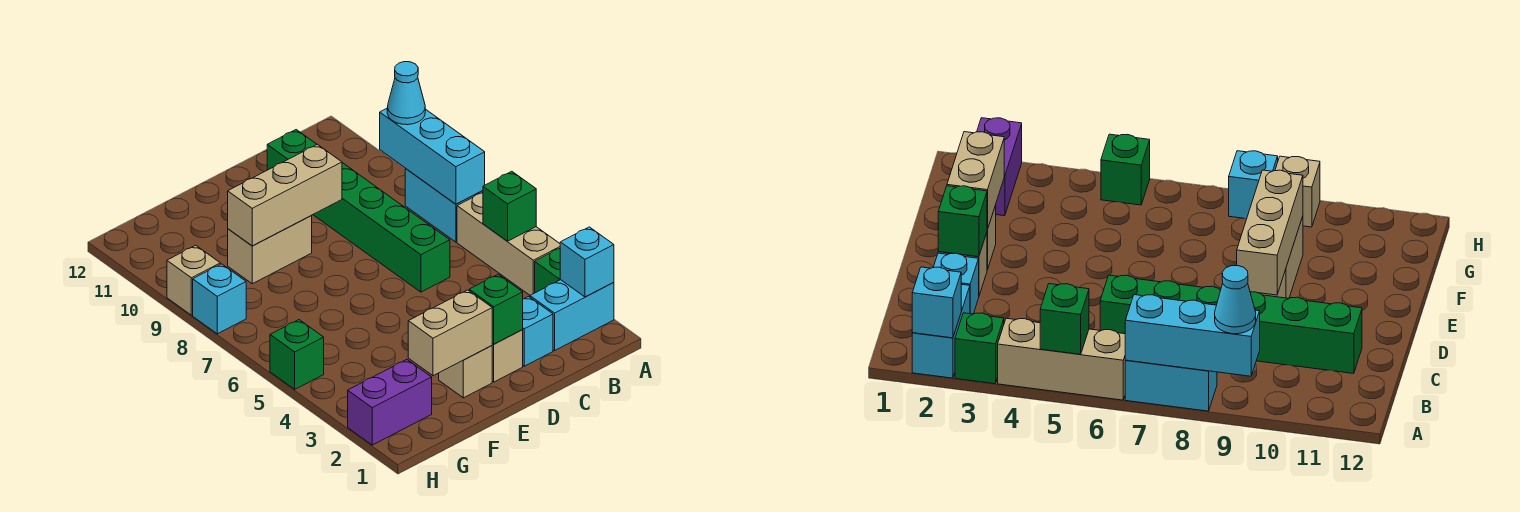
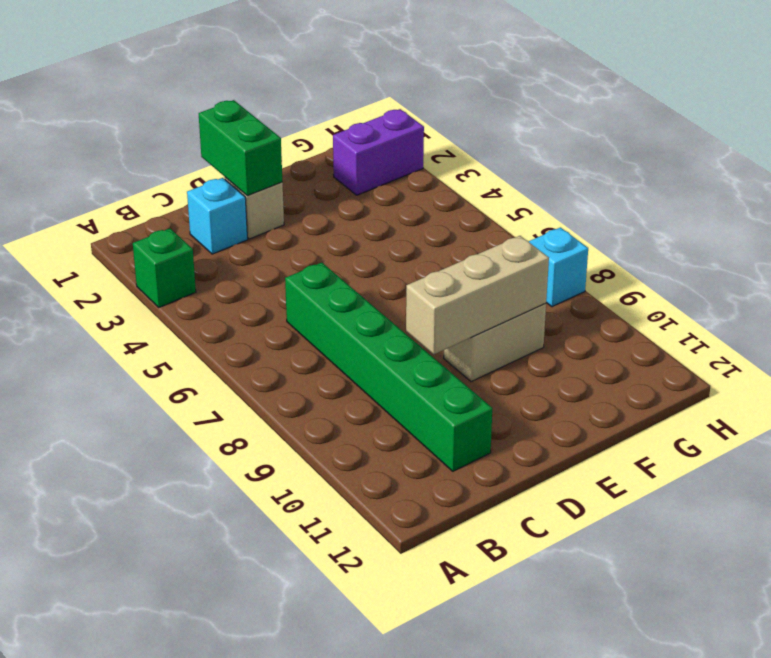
green brick D1:D2 level 2 -> green brick D2 level 2
none -> cyan brick A2:B2 level 1
none -> tan brick A4:A6 level 1
none -> cyan brick A7:A8 level 1

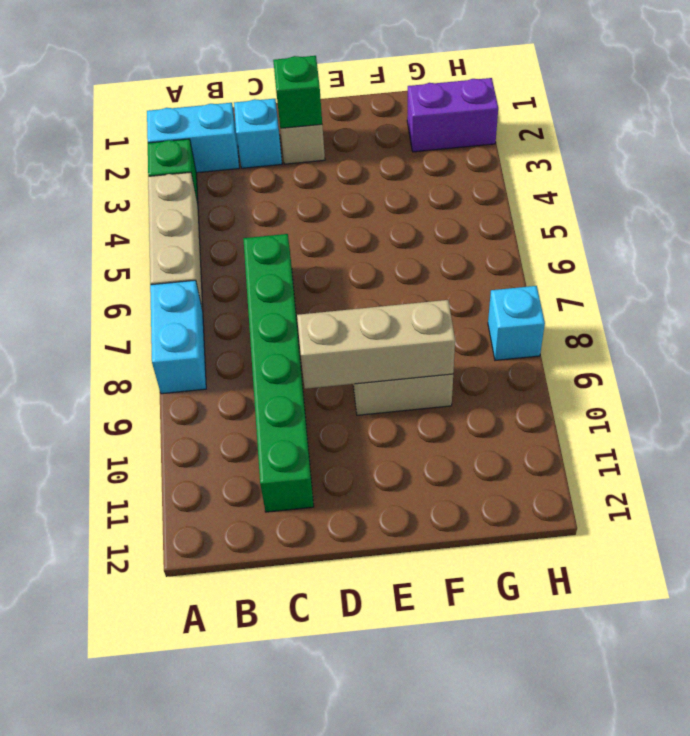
none -> tan brick E2 level 1
none -> green brick H5 level 1
none -> tan brick H9 level 1

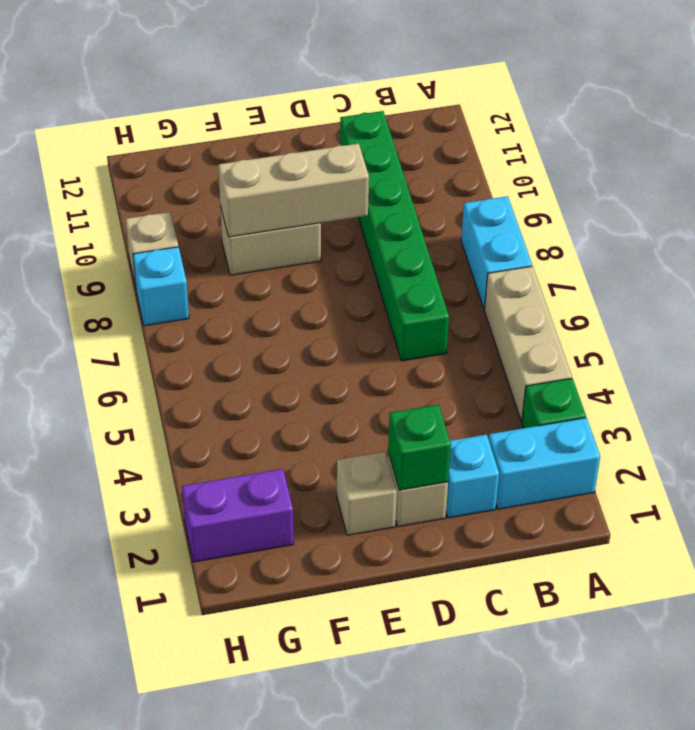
none -> green brick H5 level 1
none -> cyan brick A2 level 2
none -> green brick A5 level 2

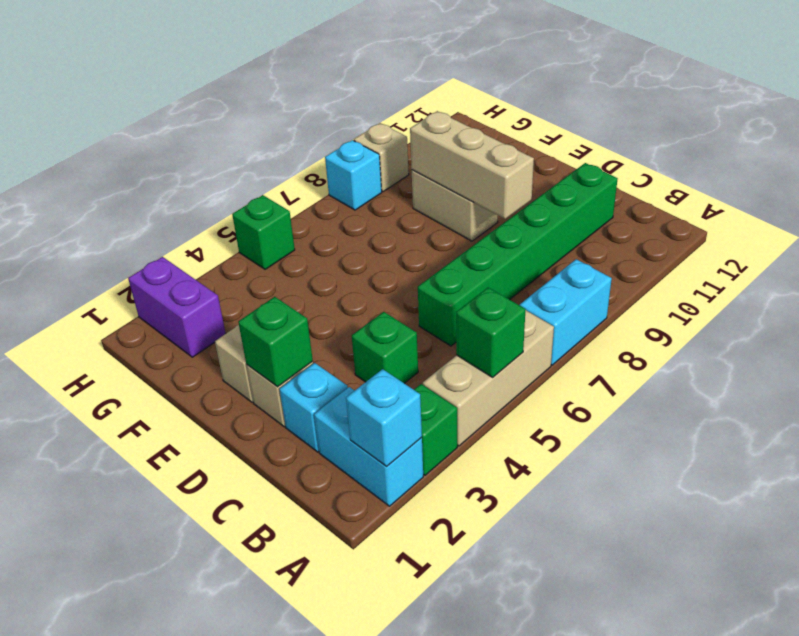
green brick C4 level 1 -> none
none -> cyan brick A7:A9 level 2
none -> tan brick E2:F2 level 2
none -> cyan cone A9 level 3

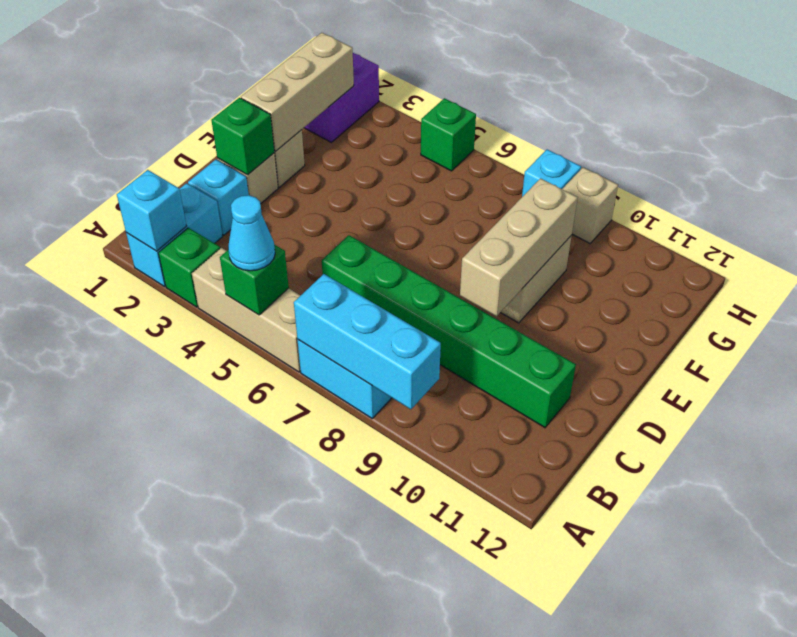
cyan cone A5 level 3 -> cyan cone A9 level 3
tan brick E2:G2 level 2 -> tan brick E2:F2 level 2

